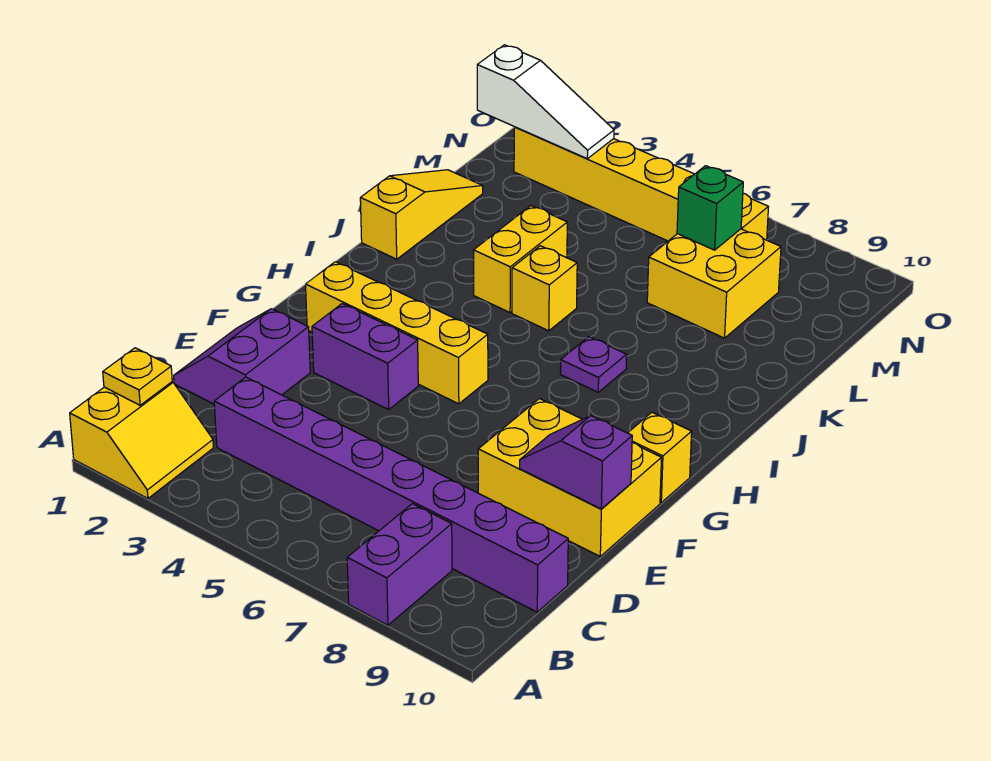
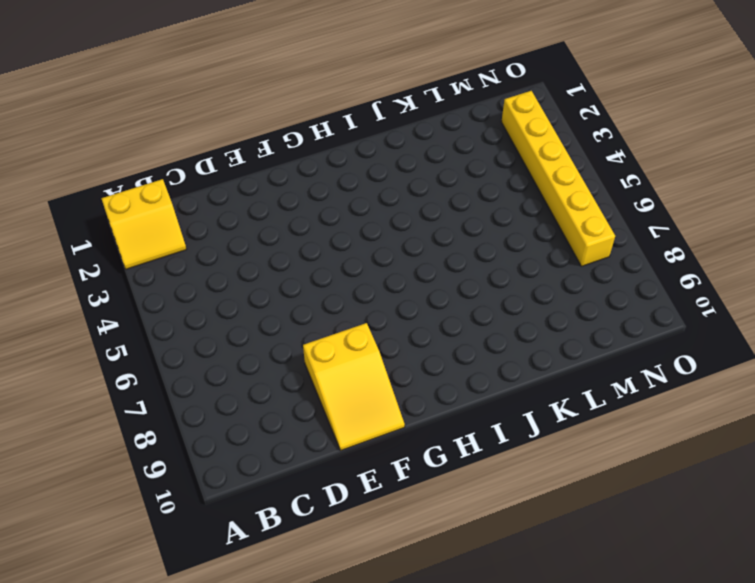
yellow slope E8:F10 level 1 top 8 -> yellow brick E8:F10 level 1
none -> purple brick A8:B8 level 1
none -> purple brick C3:C10 level 1
none -> purple slope D1:E2 level 1 top 2

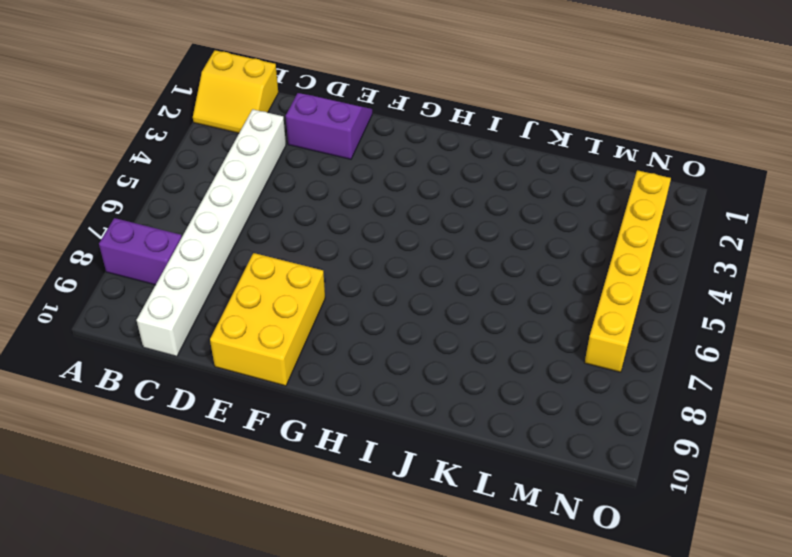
white brick C3:C10 level 1 -> purple brick C3:C10 level 1
none -> purple brick F3:F4 level 1
none -> yellow brick G2:G5 level 1
none -> yellow brick G10 level 1

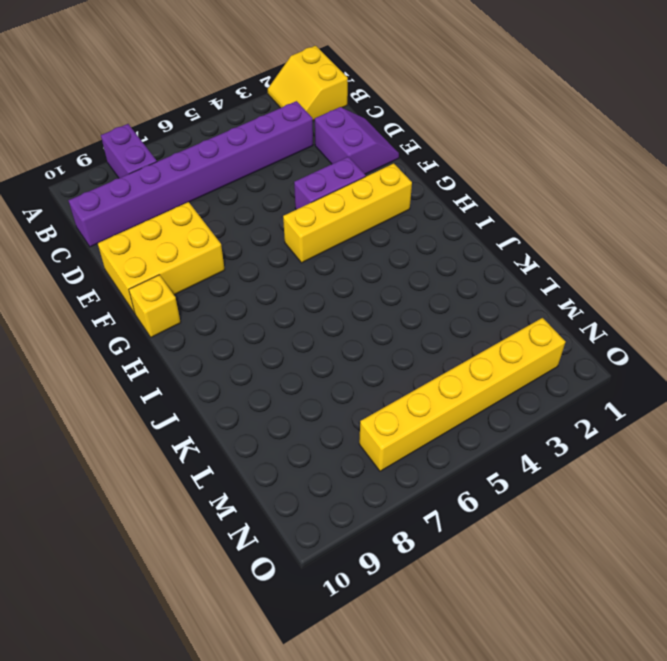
none -> purple plate I7 level 1
none -> yellow slope J1:L1 level 1 top J
none -> yellow brick J4:K4 level 1

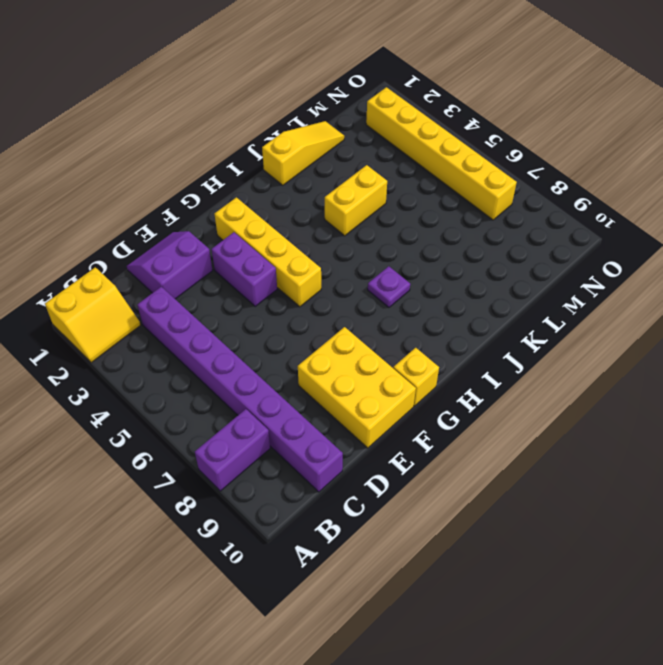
none -> yellow brick J5 level 1
none -> yellow brick L7:M8 level 1
none -> yellow plate B1 level 2

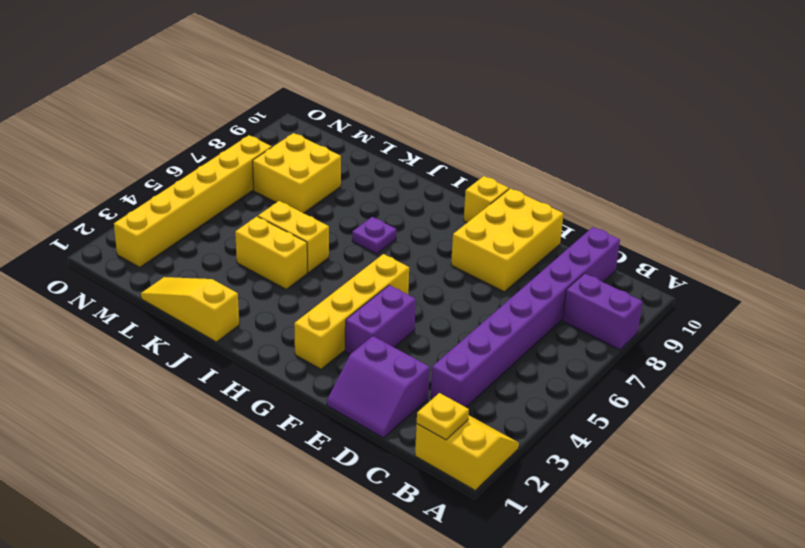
yellow brick J5:K5 level 1 -> yellow brick J5 level 1
none -> purple slope E9:E10 level 2 top 10
none -> green brick M7 level 2
none -> white slope N1:N3 level 2 top 1

